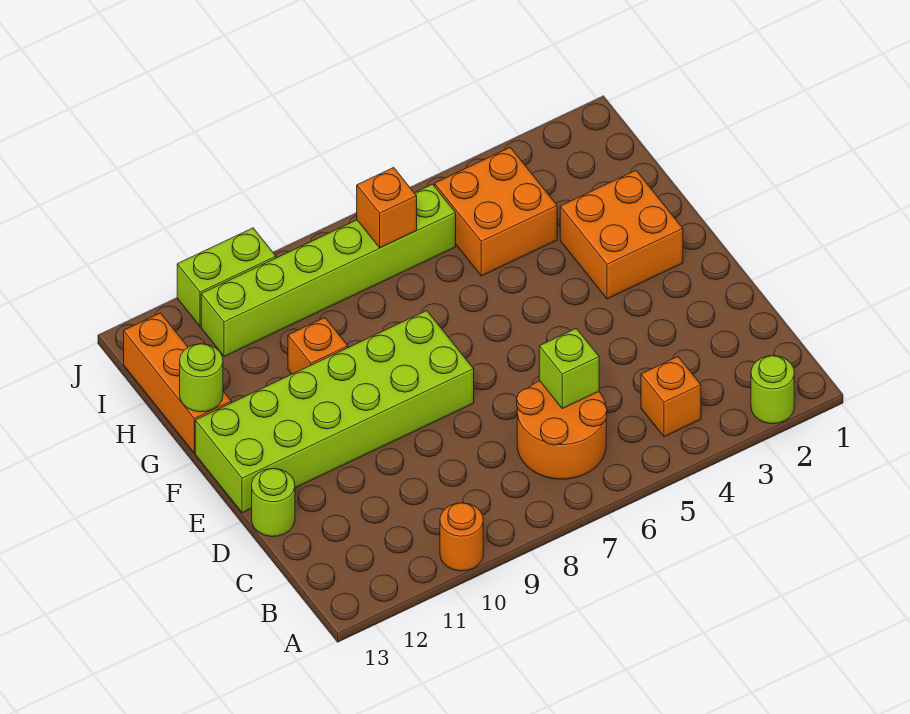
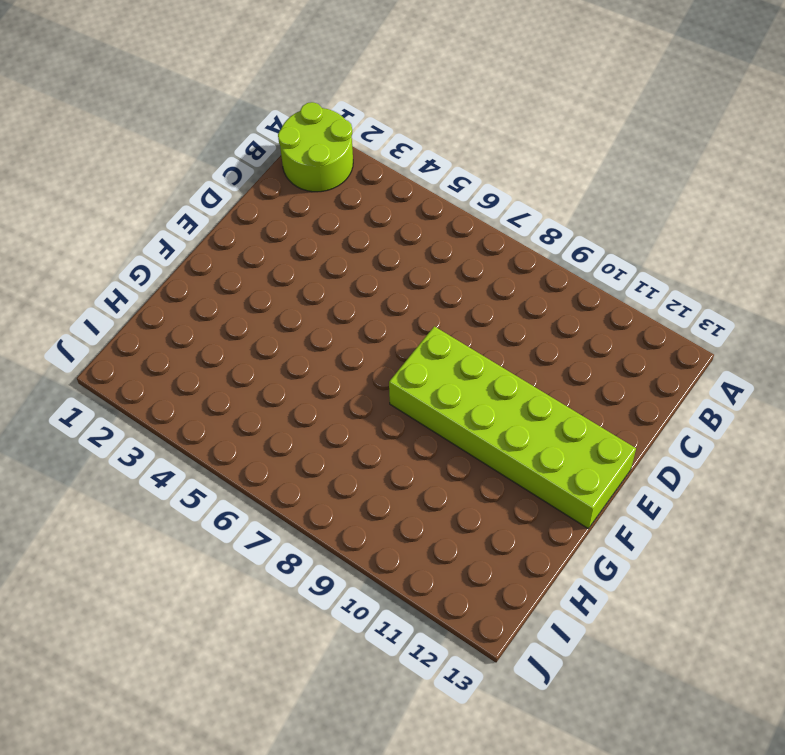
lime round brick A1:B2 level 1 -> lime round brick A2 level 1
none -> orange round brick A10 level 1
none -> orange brick B4 level 1
none -> orange round brick B6:C7 level 1

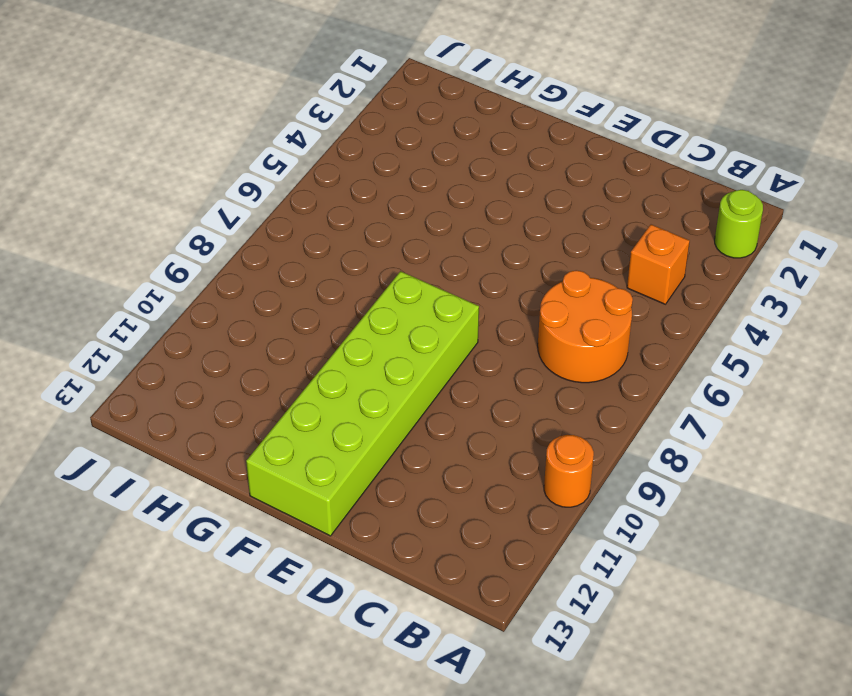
none -> lime round brick D13 level 1
none -> orange brick F2:G3 level 1
none -> orange brick G10 level 1

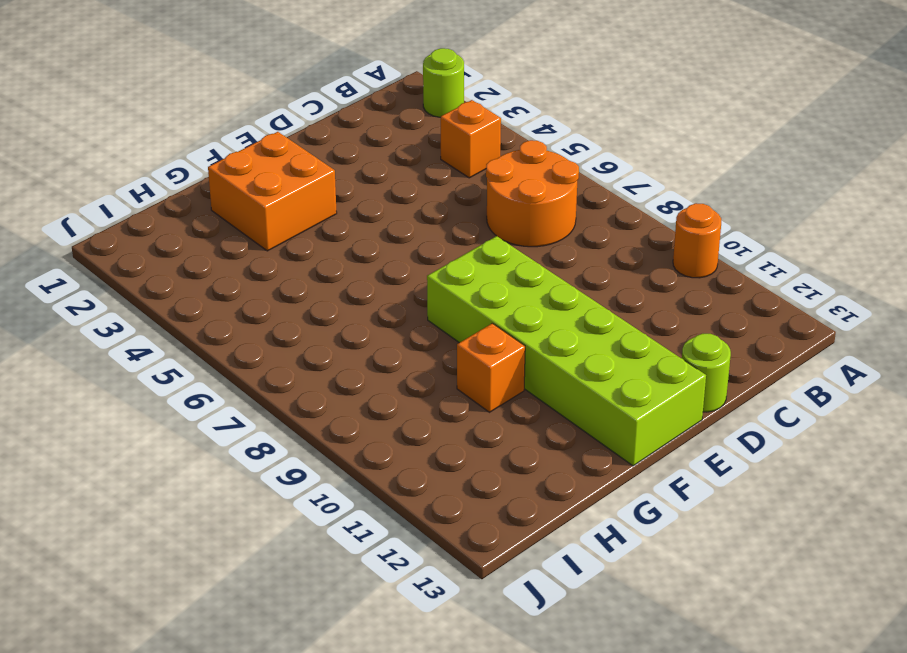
none -> orange brick G13:I13 level 1
none -> orange brick H4:I5 level 1
none -> lime brick I6:I11 level 1

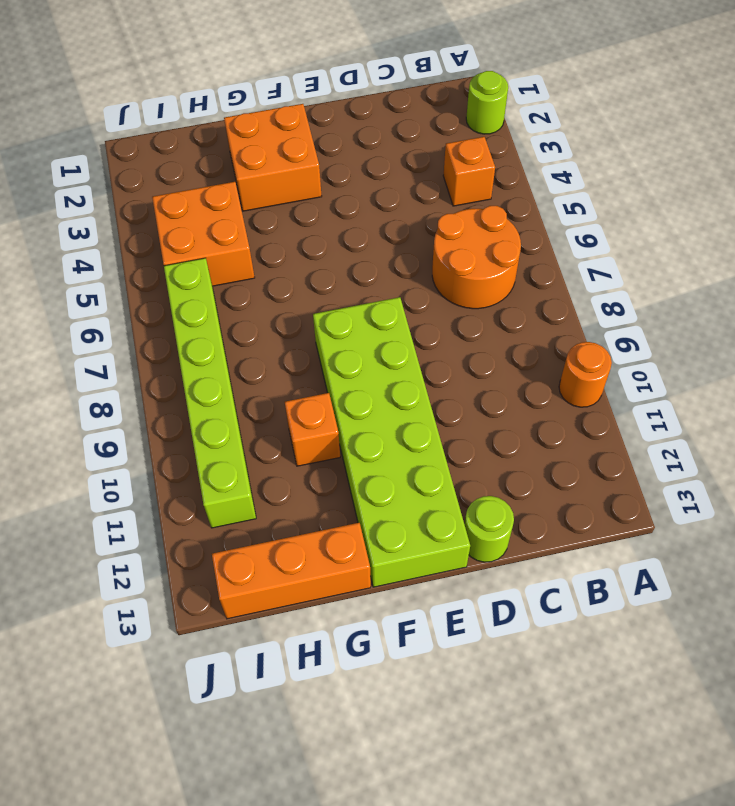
none -> lime brick J10:J11 level 1
none -> lime brick C6 level 2
none -> lime round brick G13 level 2

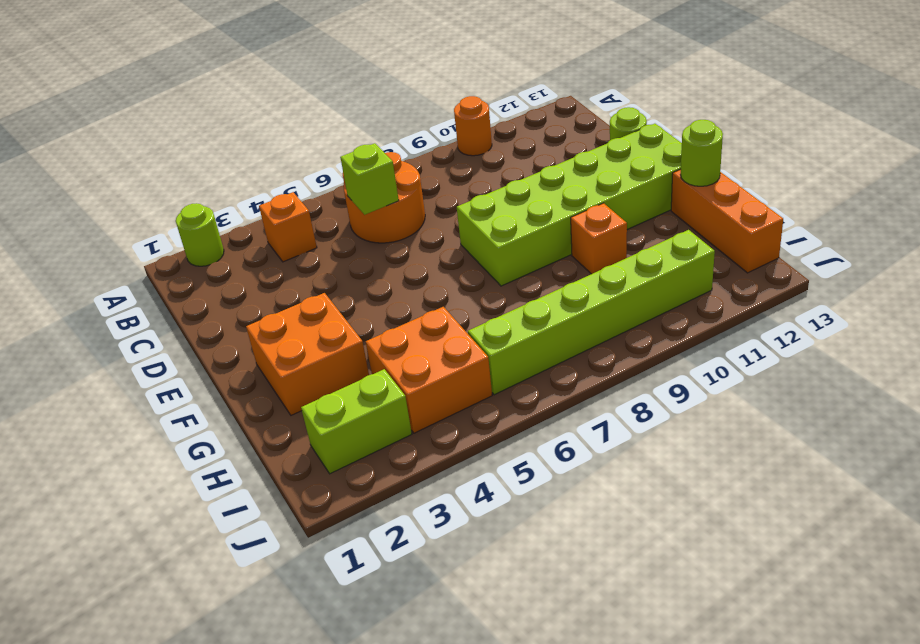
lime brick I2:I3 level 1 -> lime brick J10:J11 level 1
none -> orange brick I7 level 2

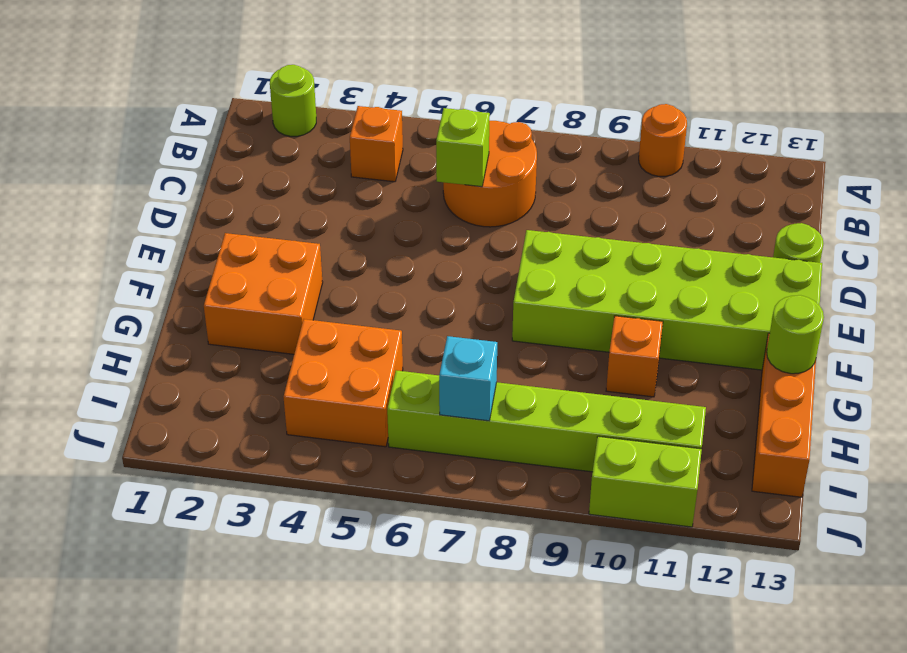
cyan brick I7 level 2 -> orange brick I7 level 2

